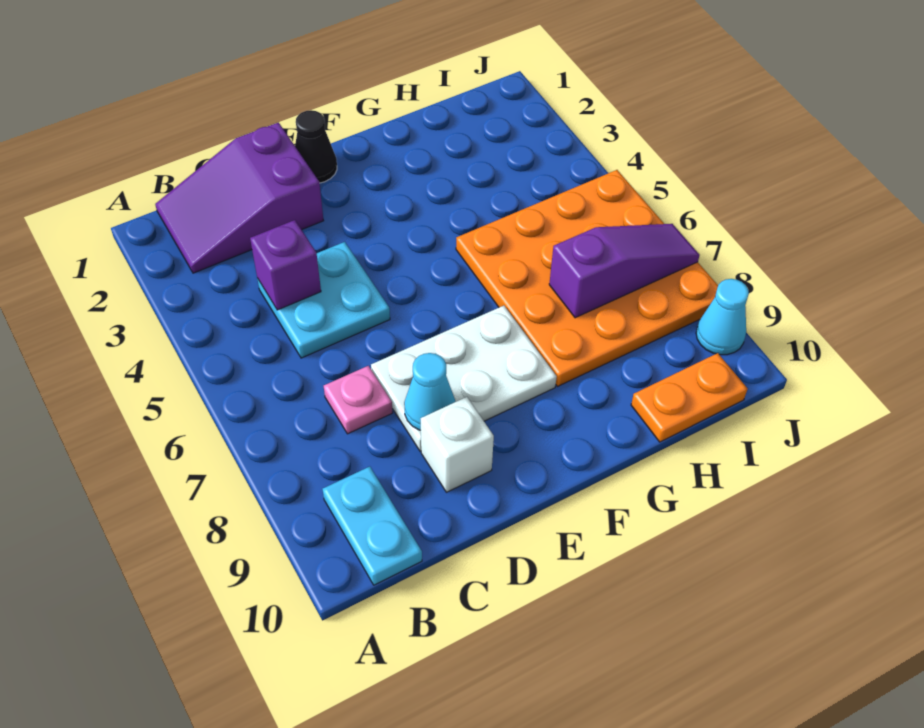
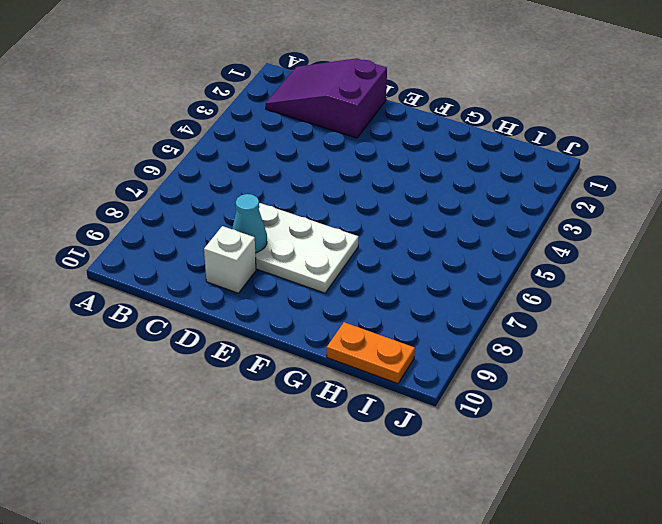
none -> cyan plate B9:B10 level 1
none -> cyan plate C4:D5 level 1
none -> pink plate C7 level 1

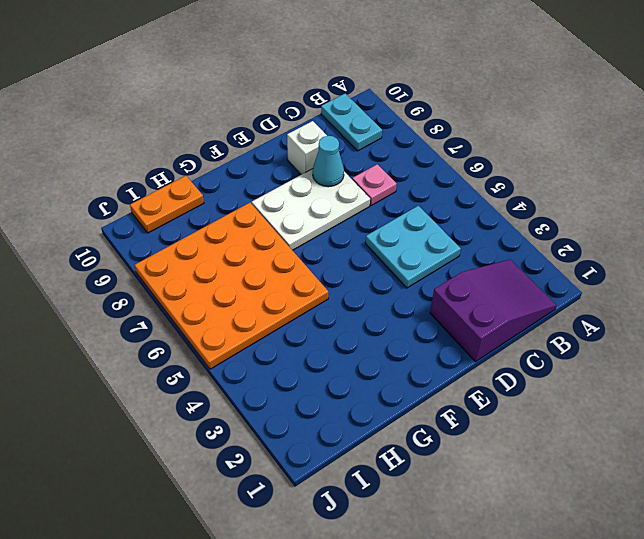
none -> black cone E1 level 1
none -> cyan cone J9 level 1
none -> purple brick C4 level 2

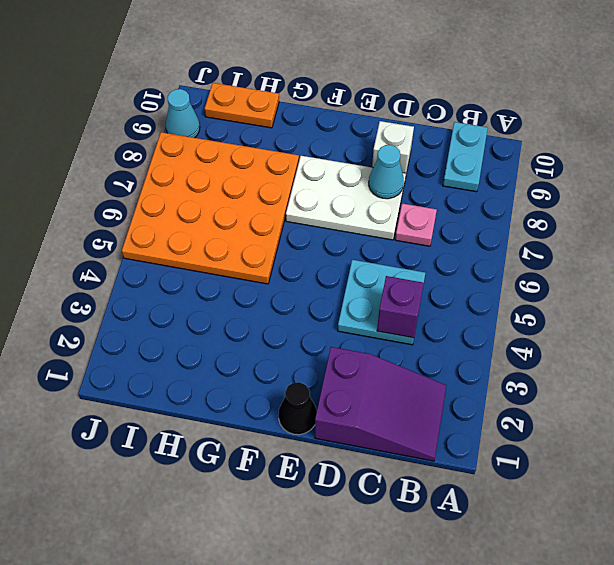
none -> purple slope H7:J7 level 2 top H

